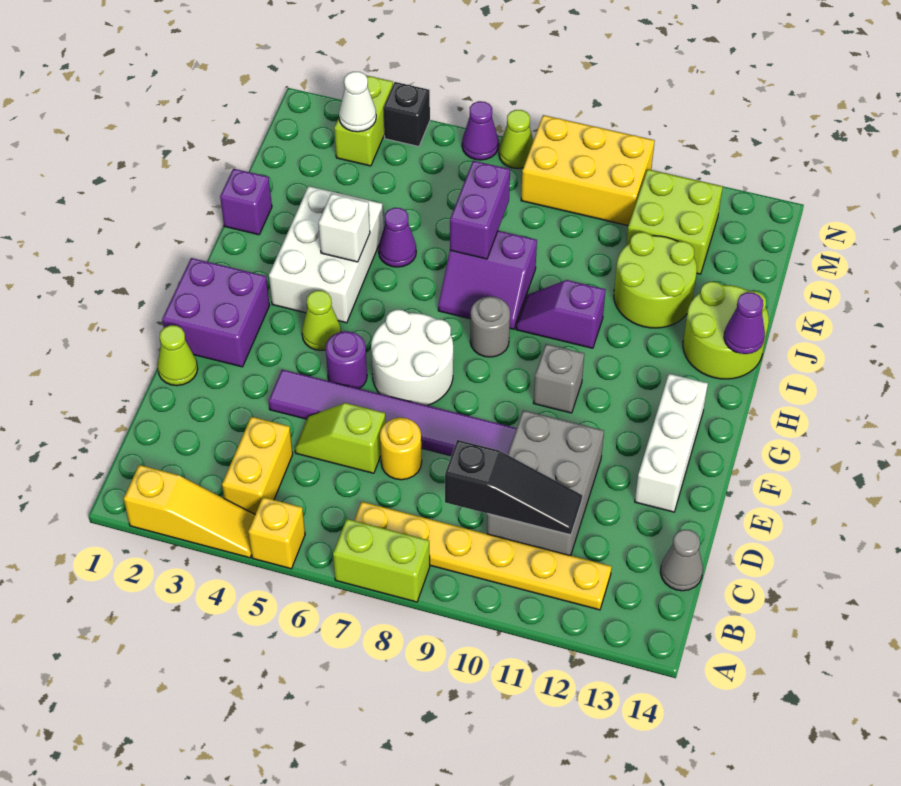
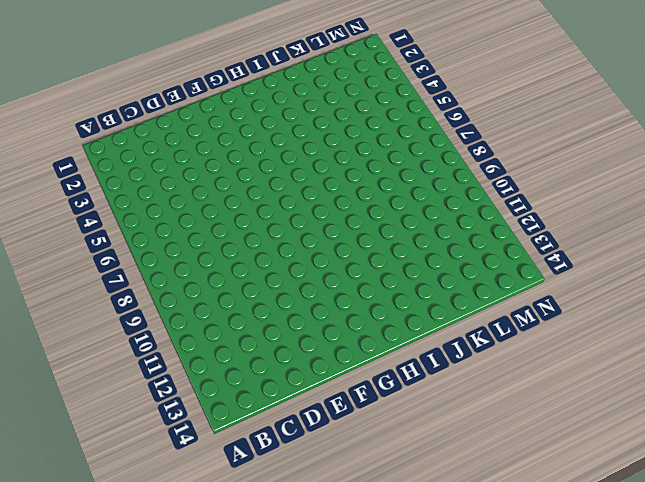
none -> yellow slope A2:A4 level 1 top 2
none -> yellow brick A5 level 1
none -> lime brick A7:A8 level 1
none -> yellow brick B4:C4 level 1

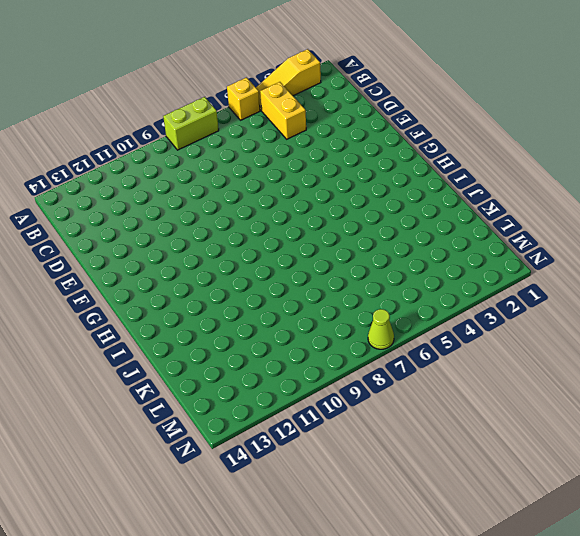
none -> yellow plate B7:B12 level 1
none -> grey brick C10:E11 level 1
none -> grey cone C14 level 1
none -> lime slope D5:D6 level 1 top 6

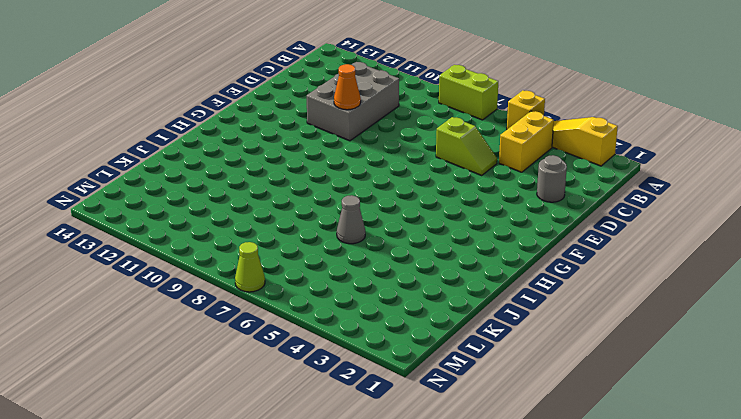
grey round brick D2 level 1 -> grey round brick H8 level 1
orange cone E10 level 2 -> none
grey cone J6 level 1 -> grey cone C14 level 1
none -> yellow plate B7:B12 level 1
none -> yellow round brick D7 level 1
none -> lime cone E1 level 1
none -> purple tile E4:E9 level 1

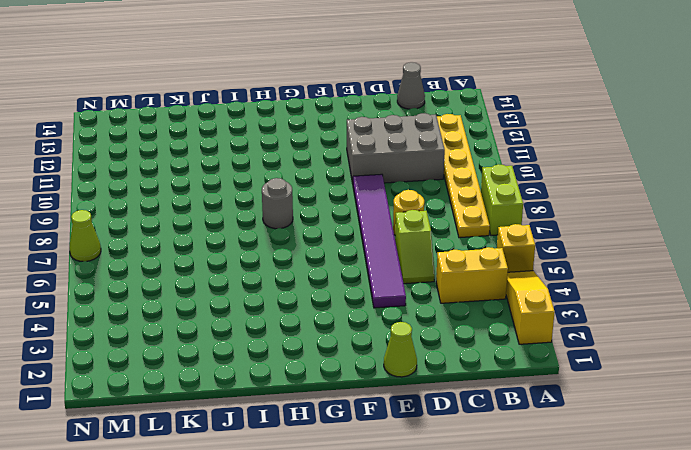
none -> white brick E13:G13 level 1
none -> purple brick F1:G2 level 1
none -> purple round brick F5 level 1
none -> white round brick F6:G7 level 1

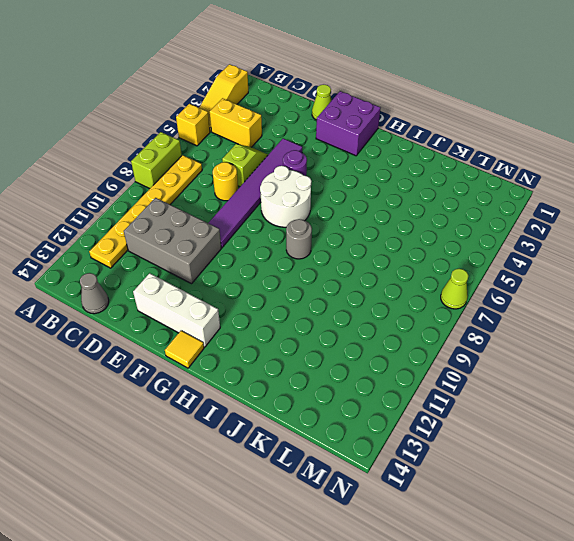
yellow tile G14 level 1 -> none
none -> lime cone G4 level 1
none -> grey brick G10 level 1
none -> white brick H3:J4 level 1
none -> purple slope I7:J8 level 1 top J

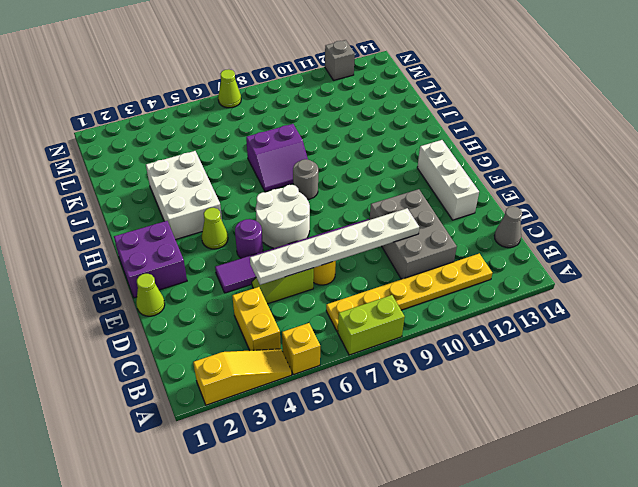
white plate D5:D10 level 2 -> none
grey brick N12 level 1 -> grey brick G10 level 1
none -> purple slope I9:I10 level 1 top 10
none -> lime round brick I13:J14 level 1
none -> purple brick J1 level 1
none -> purple cone J5 level 1

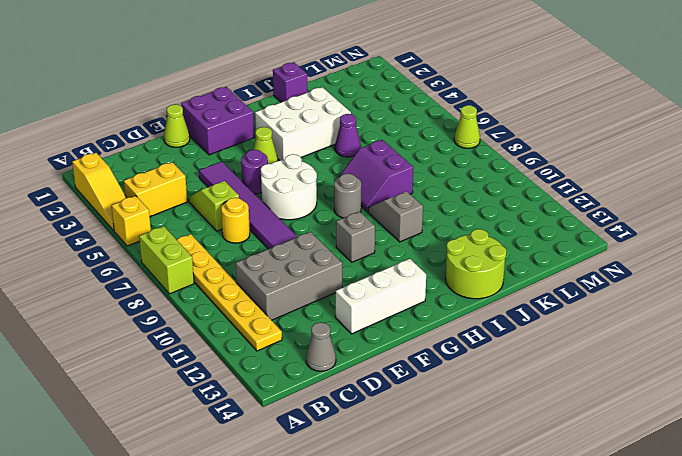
grey slope I9:I10 level 1 top 10 -> purple slope I9:I10 level 1 top 10
none -> lime round brick J11:K12 level 1
none -> lime brick L11:M12 level 1
none -> lime brick M3:N3 level 1
none -> yellow brick M8:N10 level 1

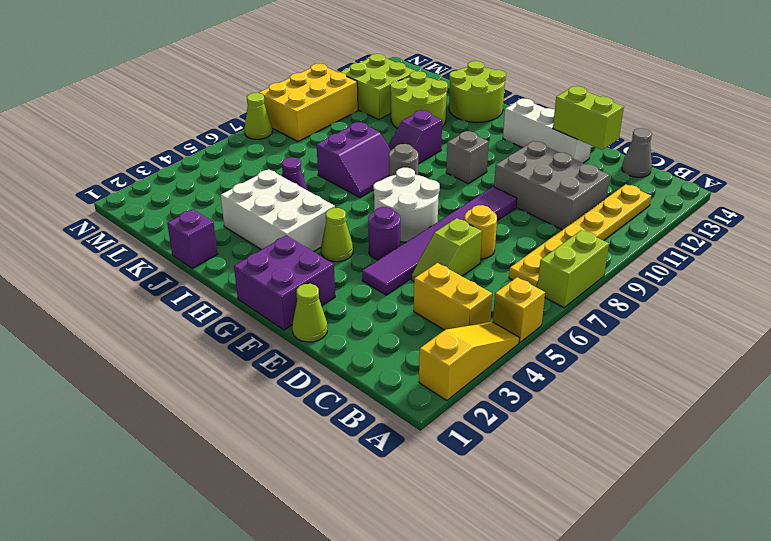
lime brick D13:E13 level 2 -> lime brick M3:N3 level 1
none -> black brick N4 level 1
none -> purple cone N6 level 1
none -> black slope C9:C11 level 2 top 9
none -> white brick I4 level 2

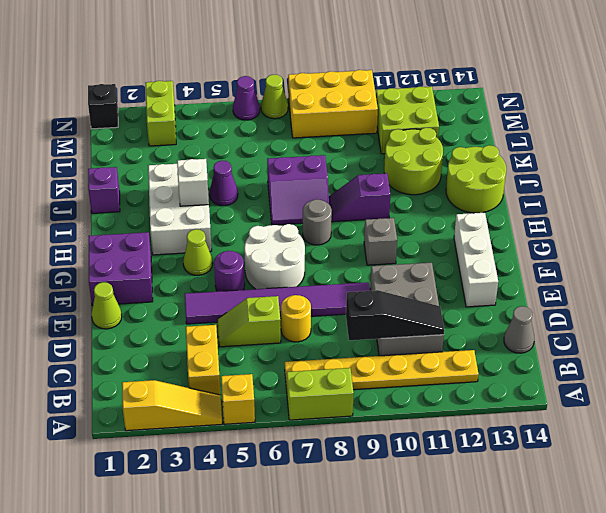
black brick N1 level 1 -> black brick N4 level 1
none -> purple cone I14 level 2
none -> purple brick J7:K7 level 2
none -> white cone M3 level 2

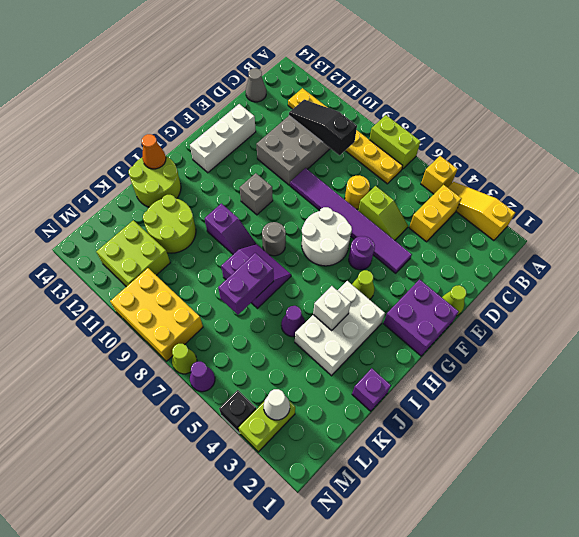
orange cone I14 level 2 -> purple cone I14 level 2

